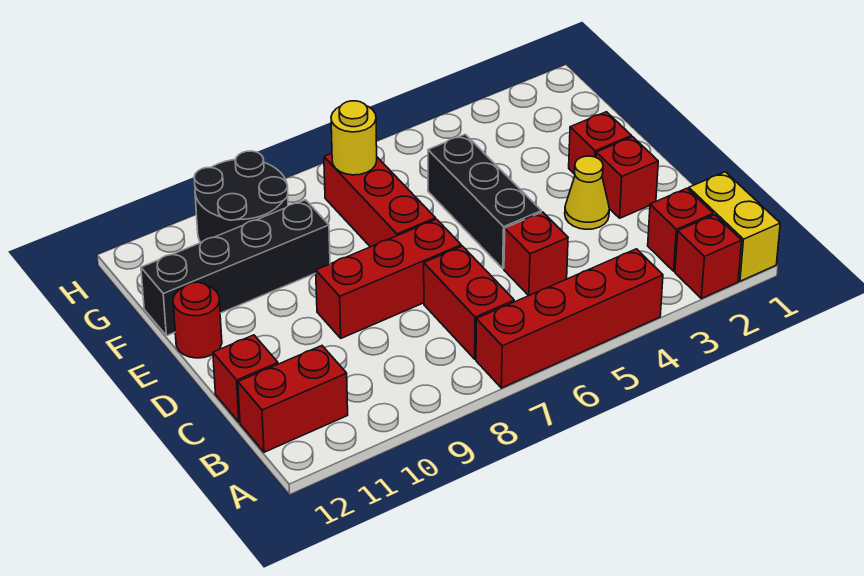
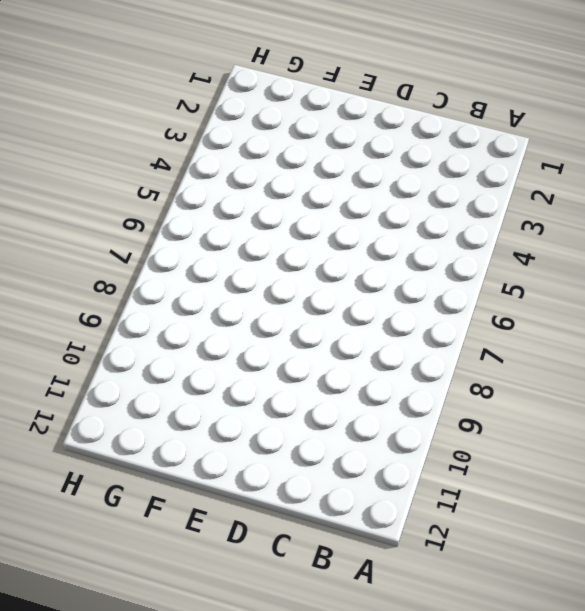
none -> yellow brick A1:B1 level 1
none -> red brick A2 level 1
none -> red brick A4:A7 level 1

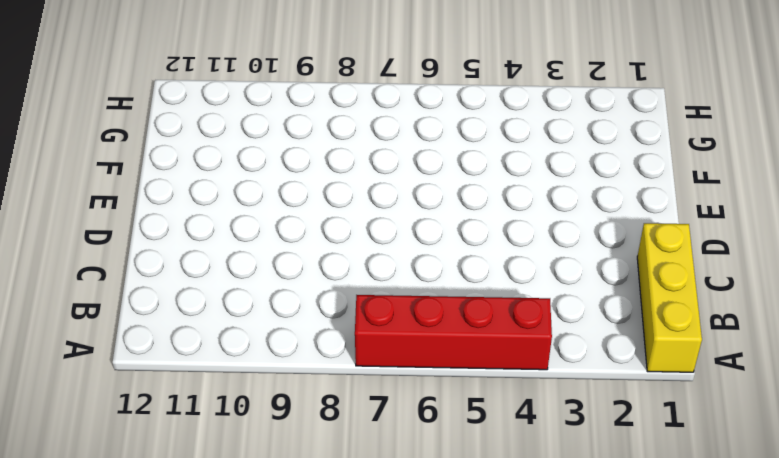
yellow brick A1:C1 level 1 -> yellow brick A1:B1 level 1
none -> red brick A2 level 1
none -> red brick B2 level 1
none -> red brick B7:C7 level 1

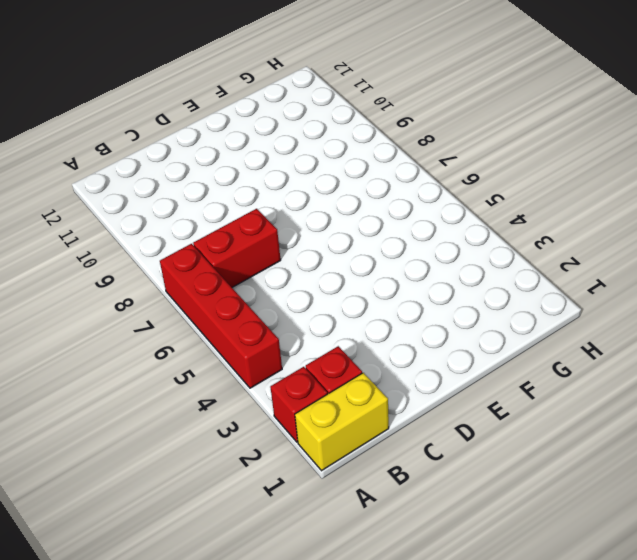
none -> red brick B11:B12 level 1
none -> red brick C5 level 1
none -> red brick C12 level 1

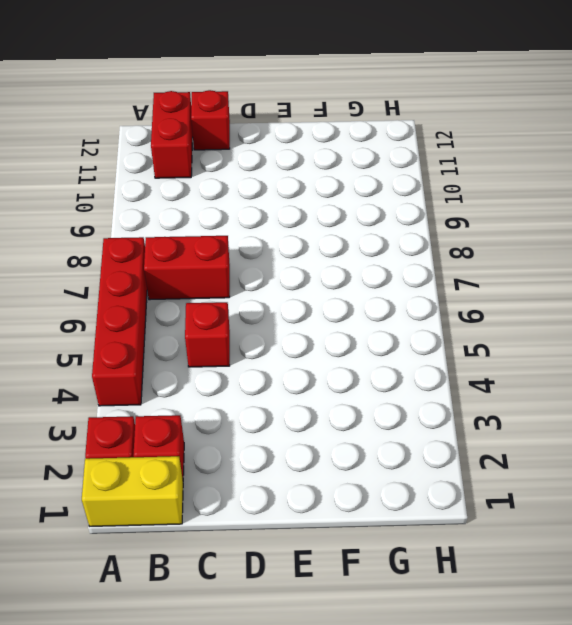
none -> red brick D2 level 1
none -> yellow cone D3 level 1
none -> black brick D5:F5 level 1

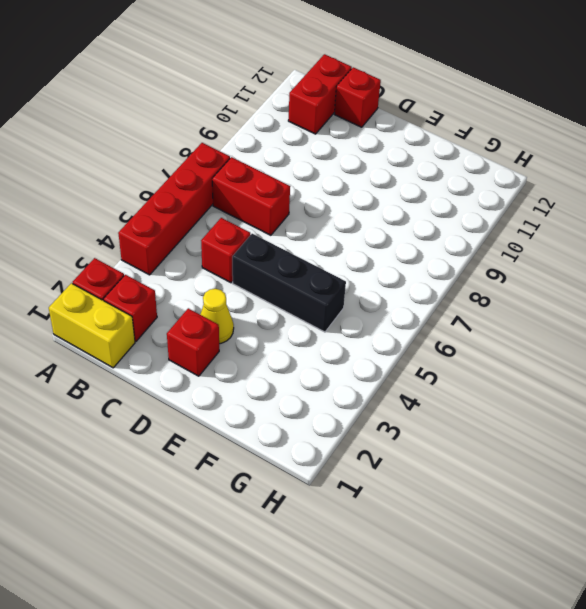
none -> red brick D7:D9 level 1
none -> red brick E2 level 1
none -> red brick E7:G7 level 1

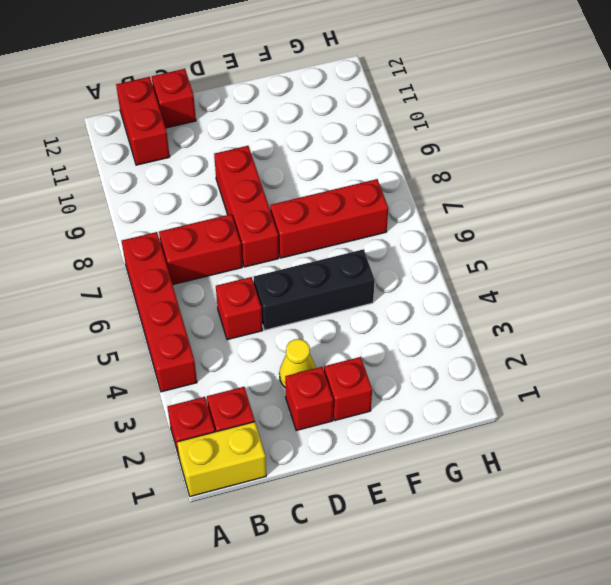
none -> red round brick E12 level 1
none -> black brick F9:F12 level 1
none -> black round brick G9:H10 level 1

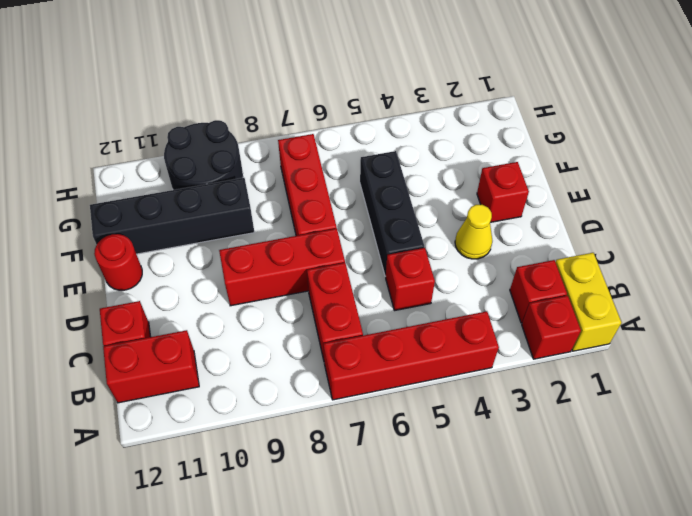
none -> red brick D2 level 1
none -> yellow round brick G7 level 2

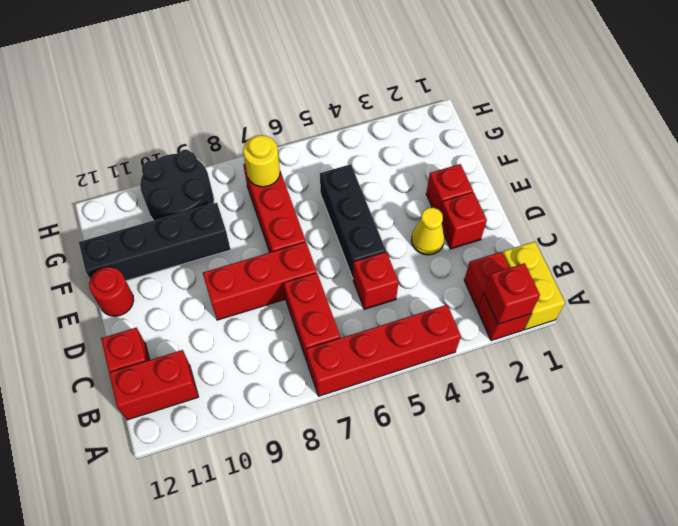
red brick A2 level 2 -> none

